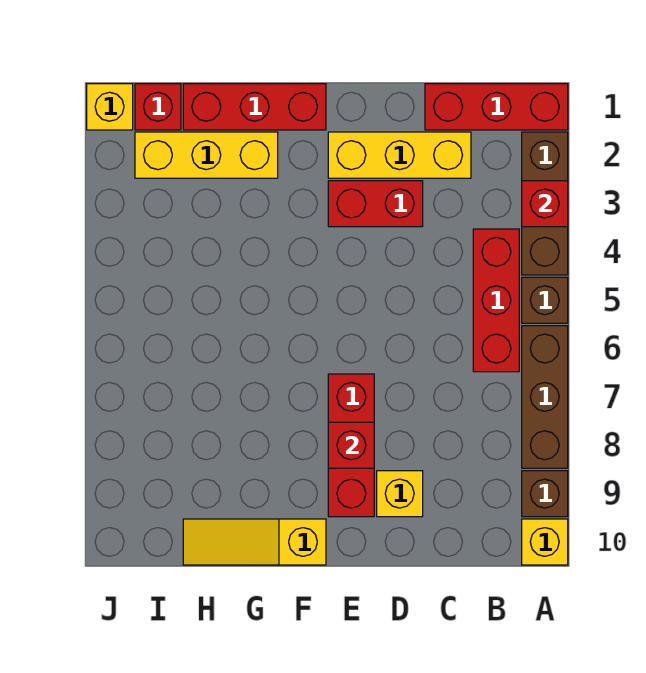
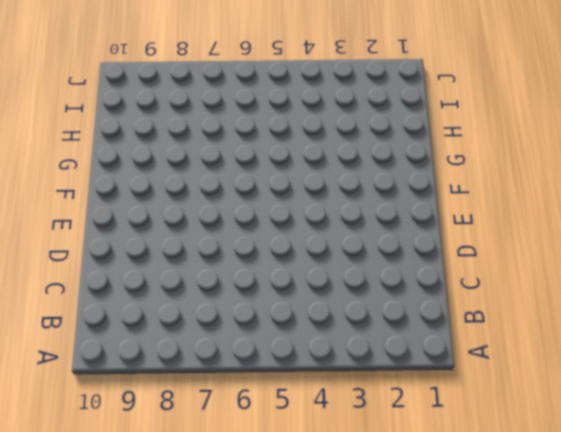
none -> red brick A1:C1 level 1
none -> brown brick A2:A4 level 1
none -> brown brick A5 level 1

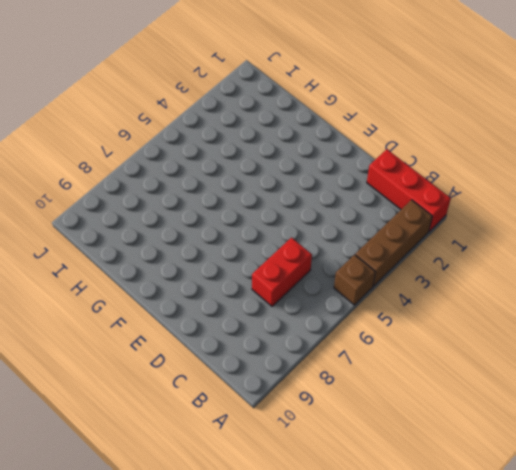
red brick C6:C7 level 1 -> red brick D3:E3 level 1
none -> brown brick A6:A8 level 1
none -> brown brick A9 level 1
none -> yellow brick A10 level 1

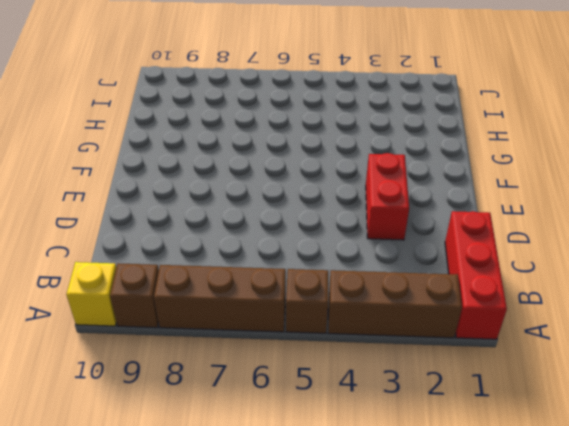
none -> red brick B4:B6 level 1
none -> yellow brick C2:E2 level 1
none -> yellow brick D9 level 1

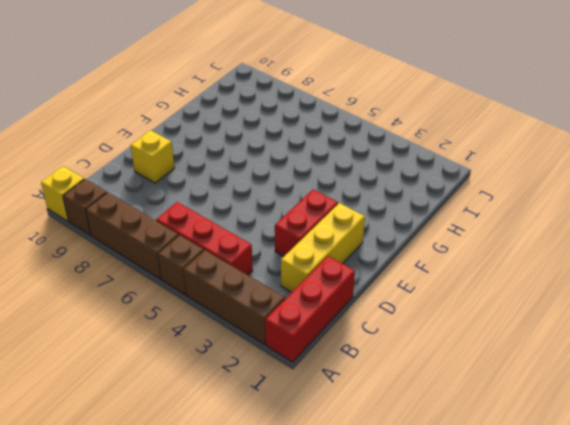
none -> red brick E7:E9 level 1
none -> red brick F1:H1 level 1
none -> yellow slope F10:H10 level 1 top F

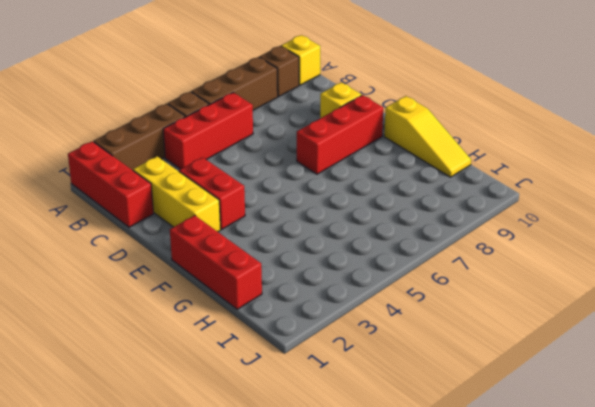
none -> yellow brick G2:I2 level 1
none -> red brick I1 level 1
none -> yellow brick J1 level 1

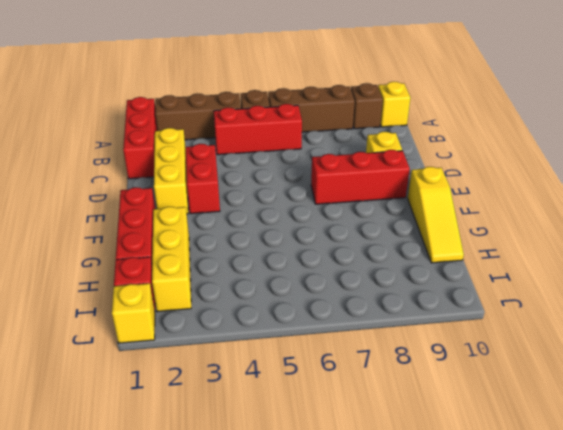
none -> red brick A3 level 2
none -> red brick E8 level 2

